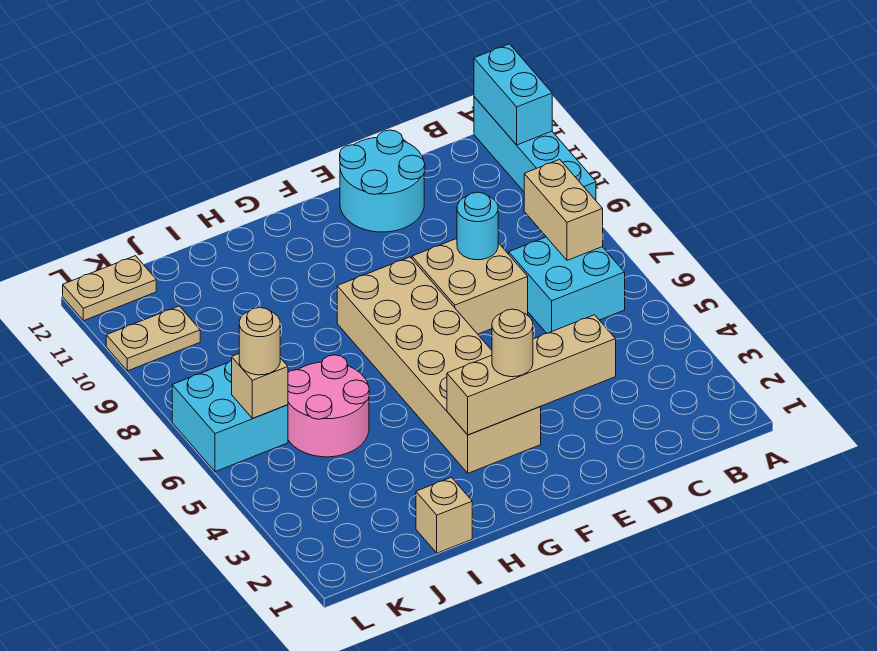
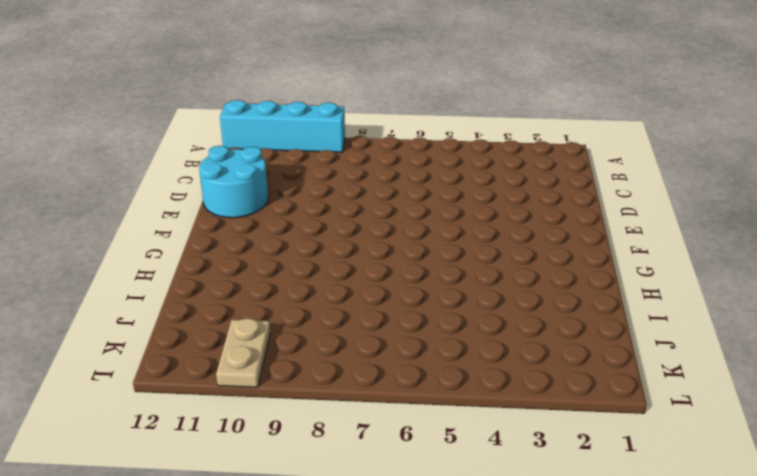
none -> cyan brick B6:C7 level 1
none -> tan brick D7:E8 level 1
none -> tan brick F3:G8 level 1

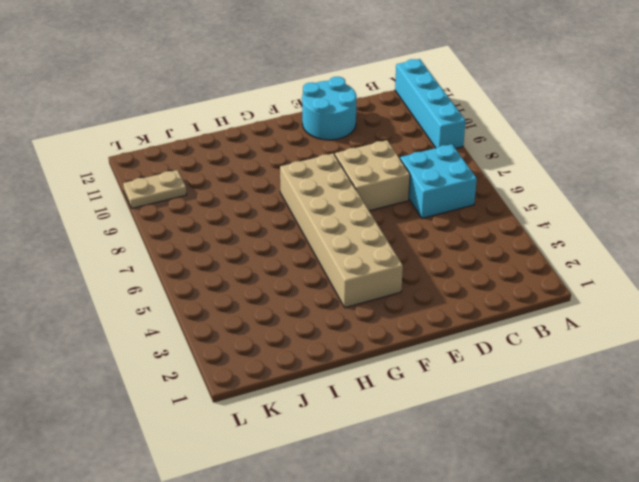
none -> tan brick I1 level 1
none -> pink round brick I5:J6 level 1
none -> cyan brick K6:L7 level 1

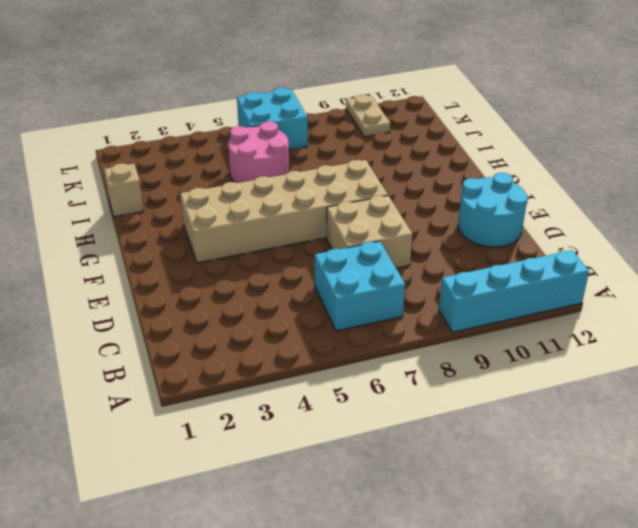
none -> tan plate K12:L12 level 1
none -> cyan brick A11:A12 level 2
none -> tan brick B7:B8 level 2

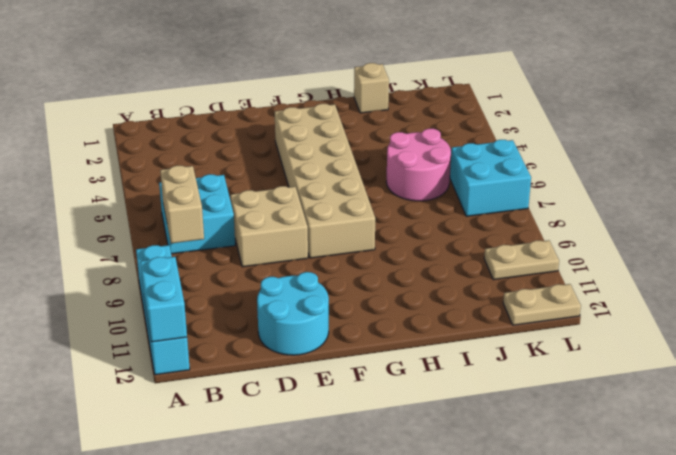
none -> tan brick D3:G3 level 2
none -> cyan round brick D8 level 2
none -> tan brick K6 level 2

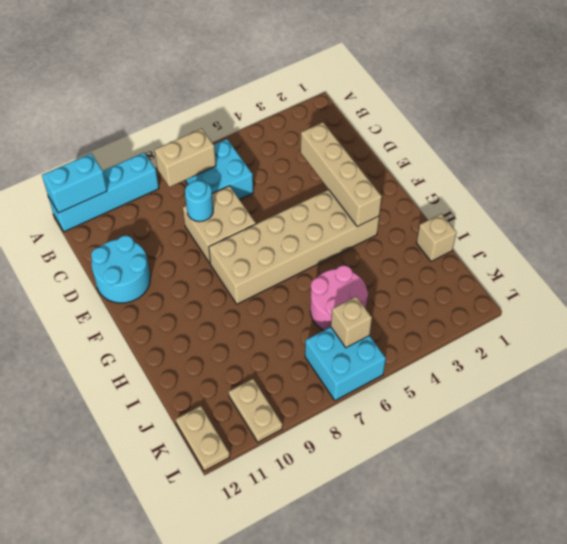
none -> tan round brick F3 level 3
none -> tan round brick K6 level 3

